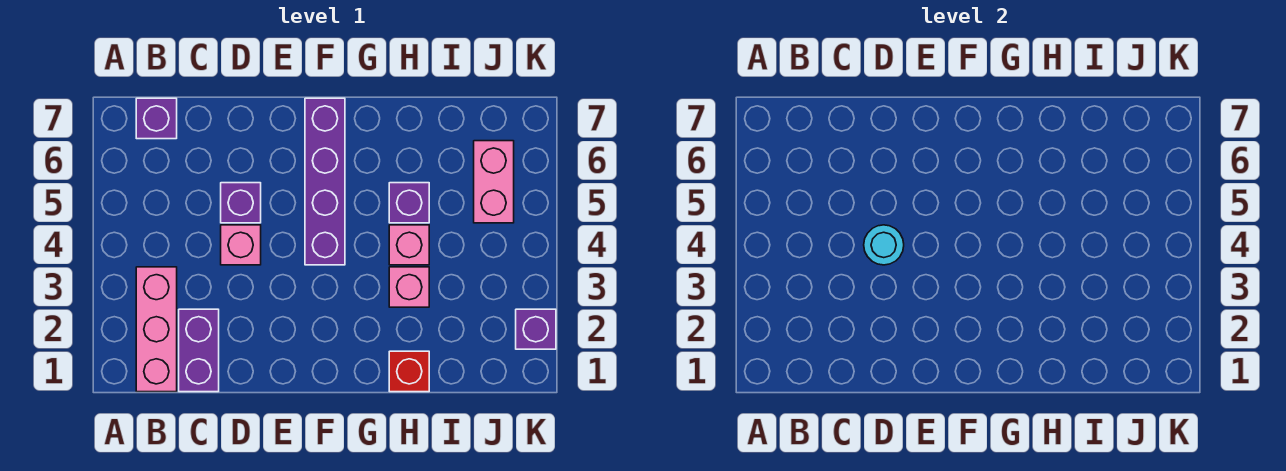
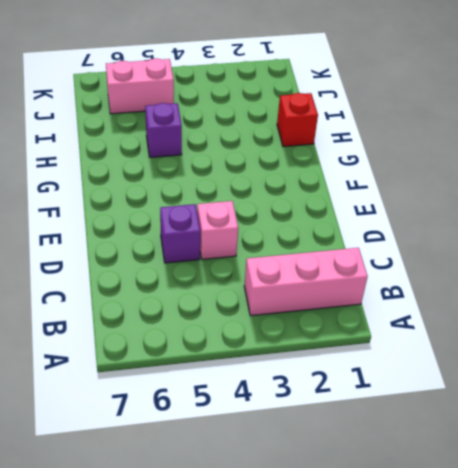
none -> purple brick B7 level 1
none -> purple brick C1:C2 level 1
none -> purple brick F4:F7 level 1

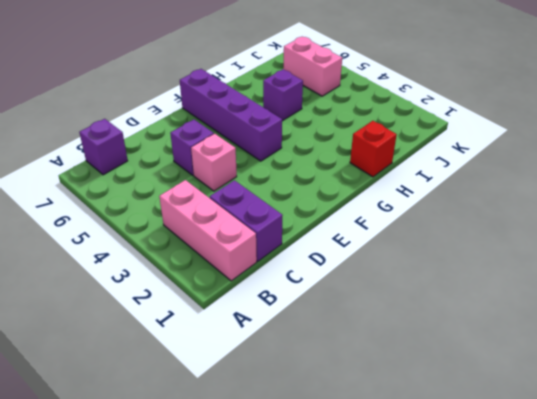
none -> pink brick H3 level 1
none -> pink brick H4 level 1
none -> purple brick K2 level 1

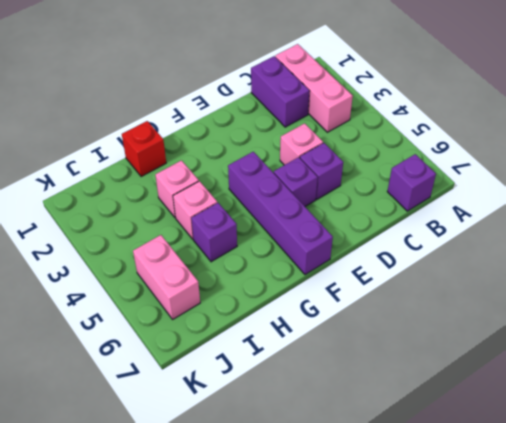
purple brick E5 level 1 -> purple brick K2 level 1
none -> cyan round brick D4 level 2

